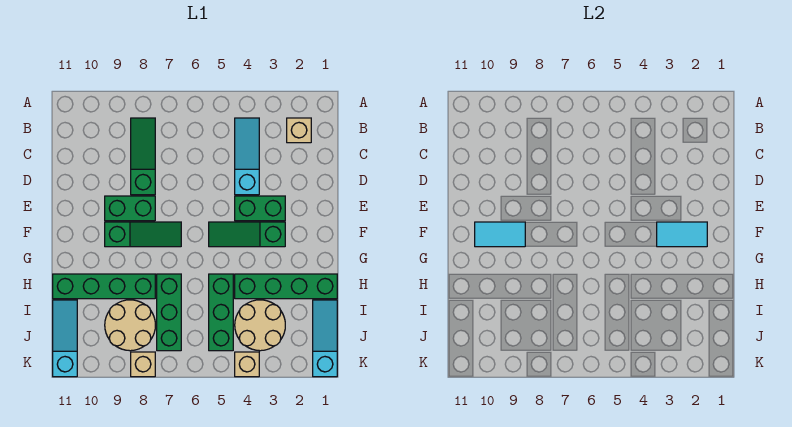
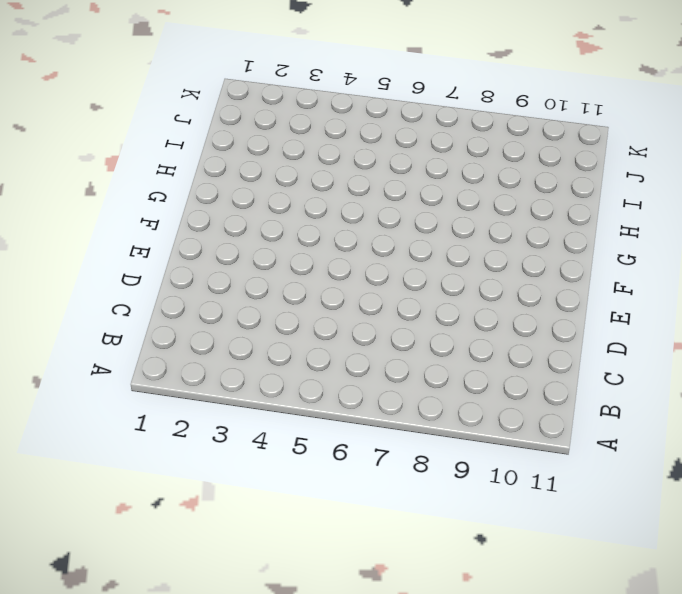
none -> tan brick B2 level 1
none -> cyan slope B4:D4 level 1 top D
none -> green slope B8:D8 level 1 top D

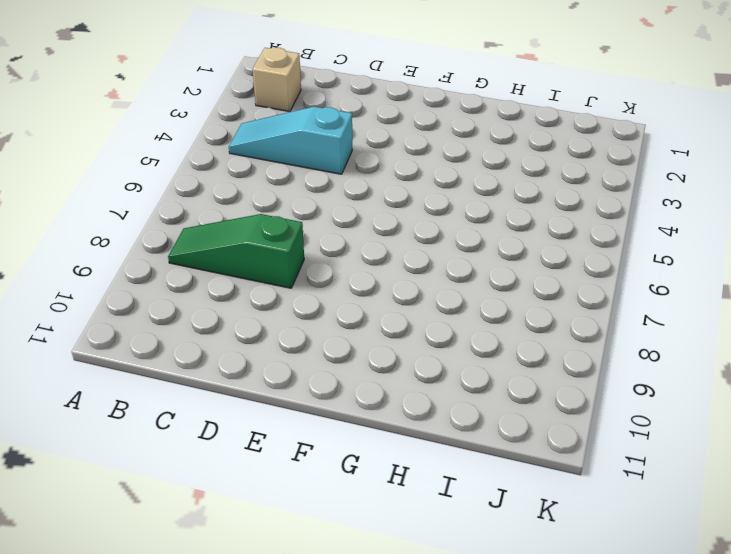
none -> green brick E3:E4 level 1
none -> green brick E8:E9 level 1
none -> green slope F3:F5 level 1 top 3

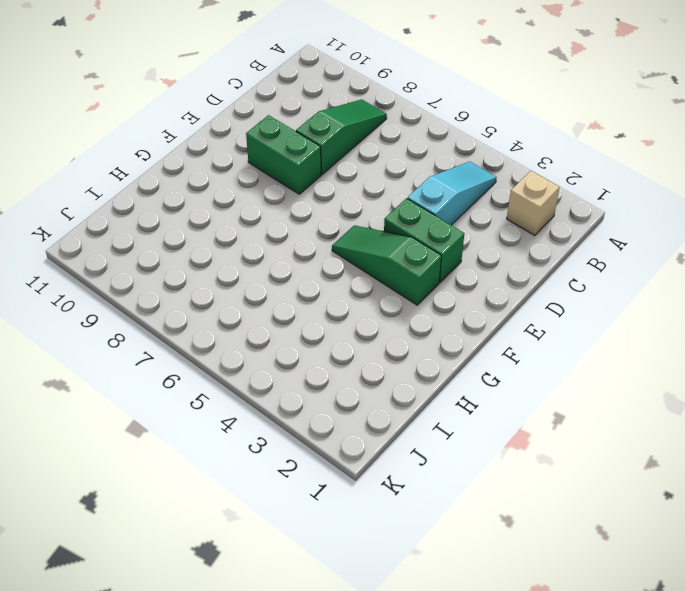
none -> green slope F7:F9 level 1 top 9
none -> green brick H1:H4 level 1
none -> green brick H5:J5 level 1

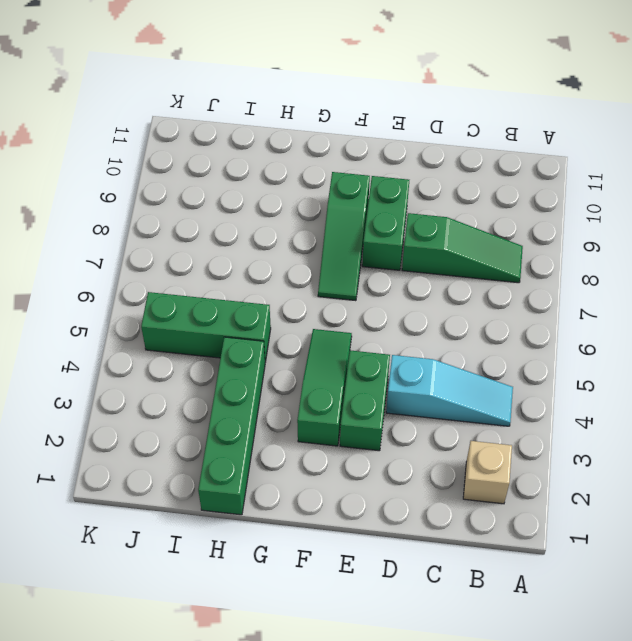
none -> green brick H7:J7 level 1
none -> green brick H8:H11 level 1
none -> cyan slope I1:K1 level 1 top K

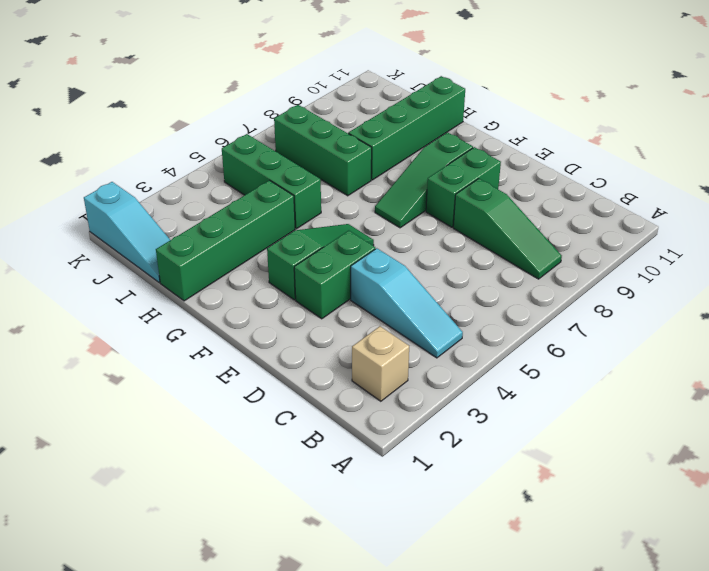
none -> tan round brick I3:J4 level 1
none -> tan round brick I8:J9 level 1
none -> cyan slope I11:K11 level 1 top K

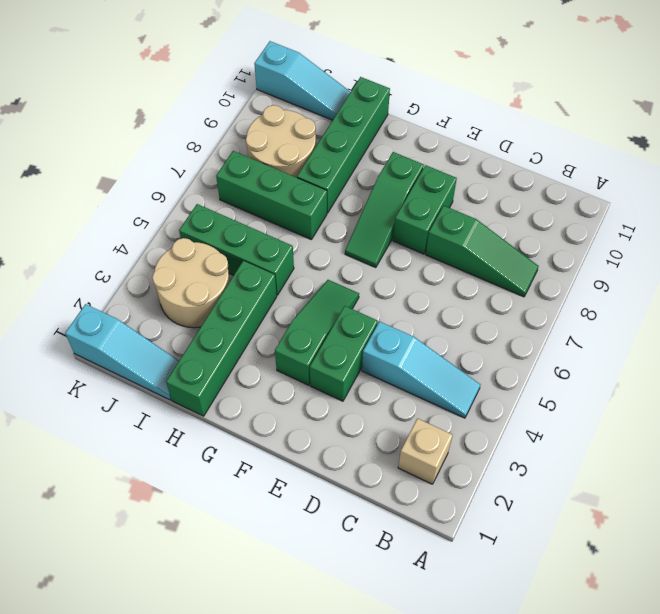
none -> tan brick K4 level 1
none -> tan brick K8 level 1
none -> cyan tile F2:F3 level 2

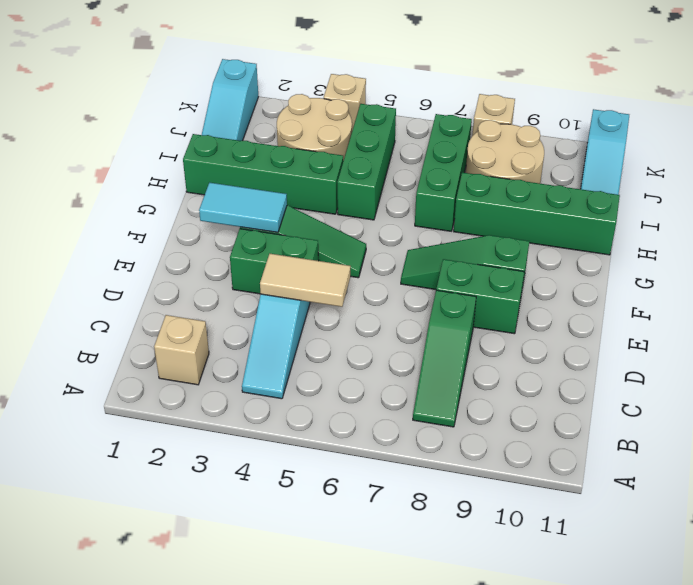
tan tile D4:D5 level 2 -> none
none -> cyan tile F9:F10 level 2

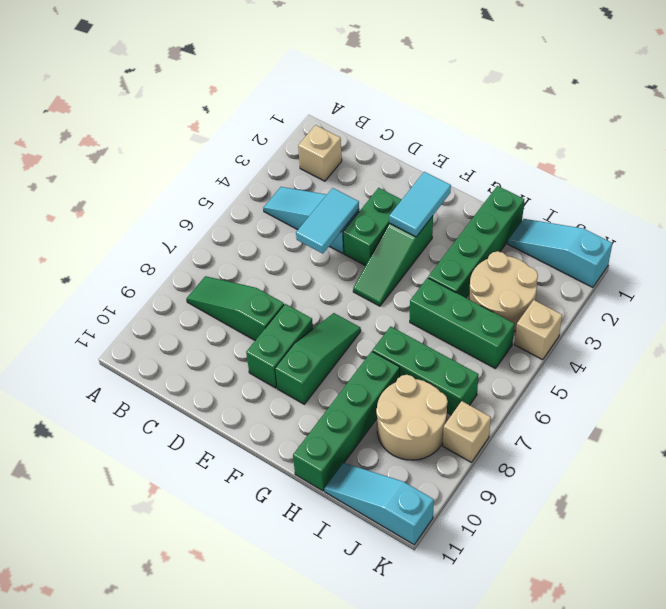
cyan tile D4:D5 level 2 -> cyan tile F9:F10 level 2

